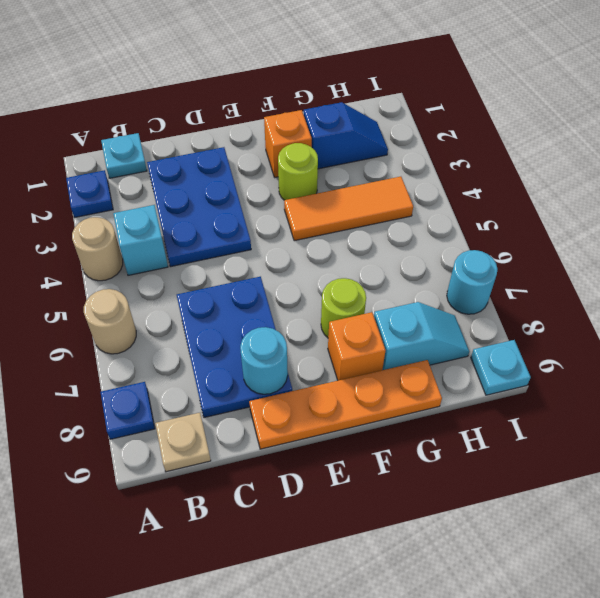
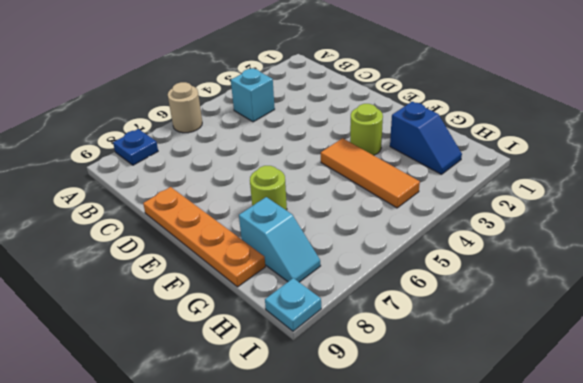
none -> blue plate A2 level 1
none -> tan round brick A4 level 1
none -> cyan plate B1 level 1

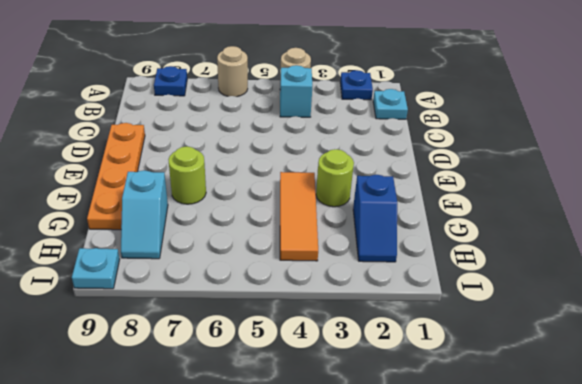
none -> tan plate B9 level 1
none -> blue plate C2:D4 level 1
none -> blue plate C6:D8 level 1

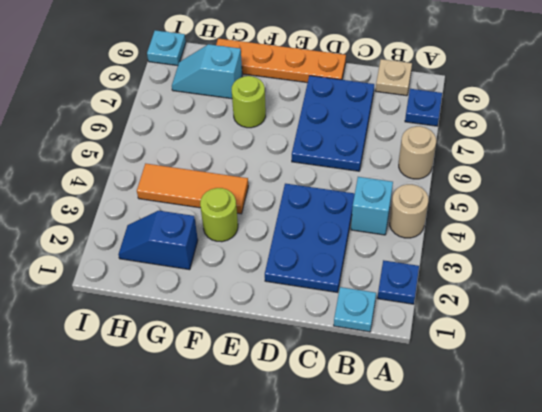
none -> orange brick F2 level 1
none -> orange brick F8 level 1
none -> cyan round brick I7 level 1

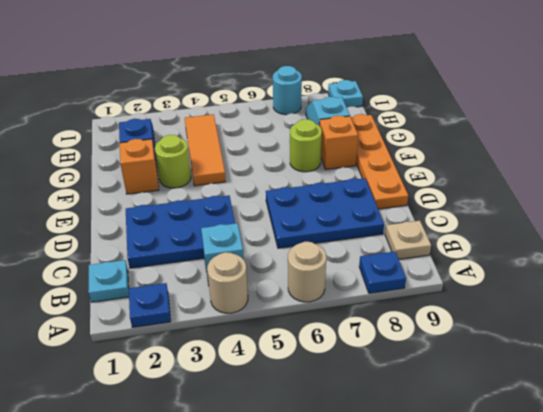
none -> cyan round brick D8 level 2

